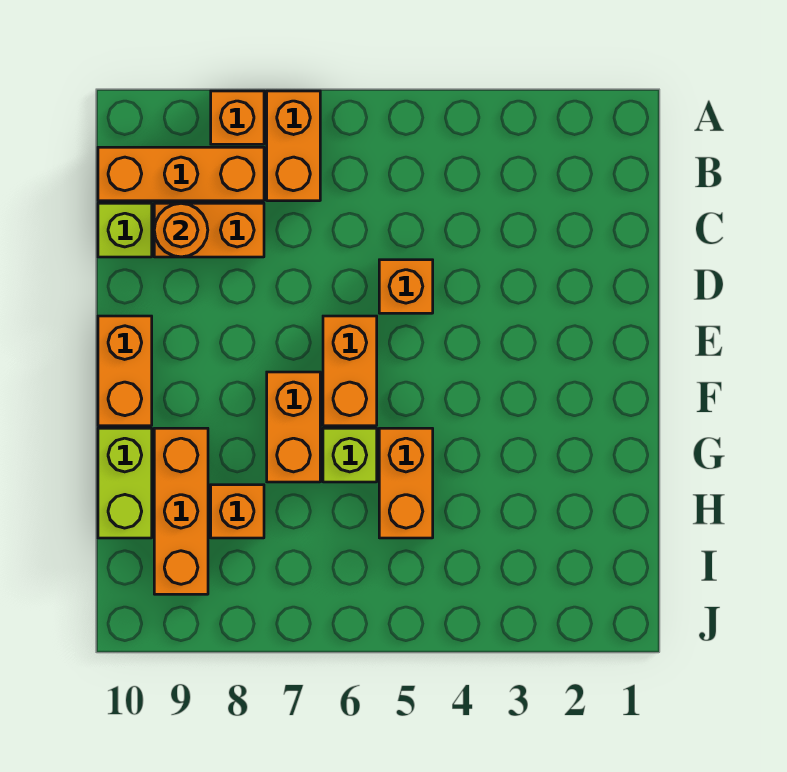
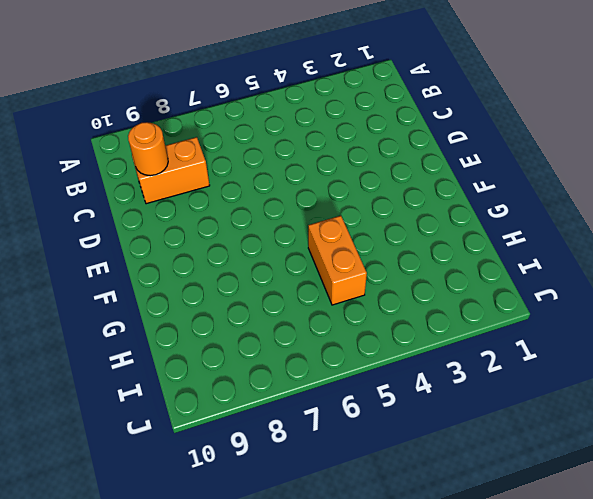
none -> orange brick A7:B7 level 1
none -> orange brick A8 level 1
none -> orange brick B8:B10 level 1

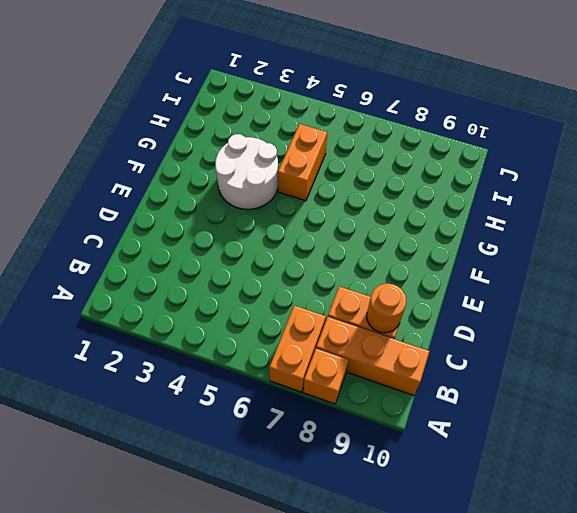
white round brick F3:G4 level 1 -> none
none -> lime brick C10 level 1
none -> orange brick D5 level 1
none -> orange brick E6:F6 level 1

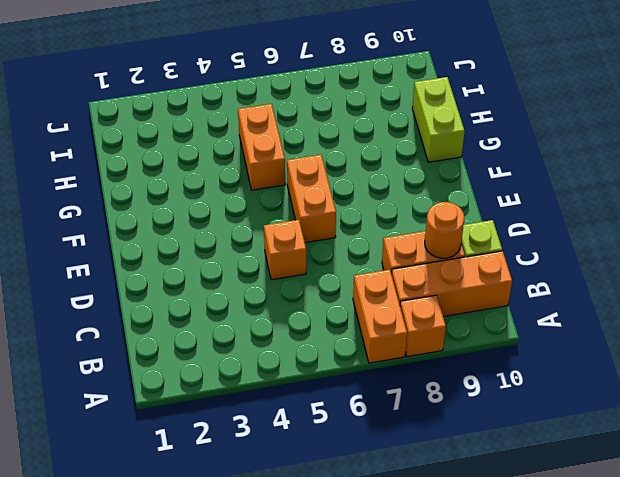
none -> orange brick E10:F10 level 1
none -> orange brick F7:G7 level 1
none -> lime brick G6 level 1

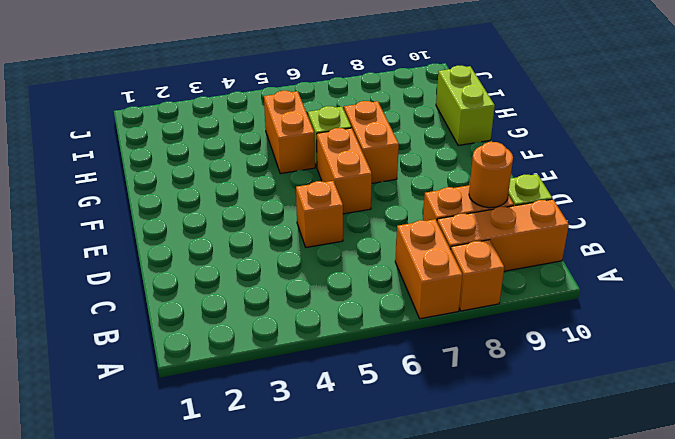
none -> orange brick E10:F10 level 1
none -> orange brick G9:I9 level 1
none -> orange brick H8 level 1

